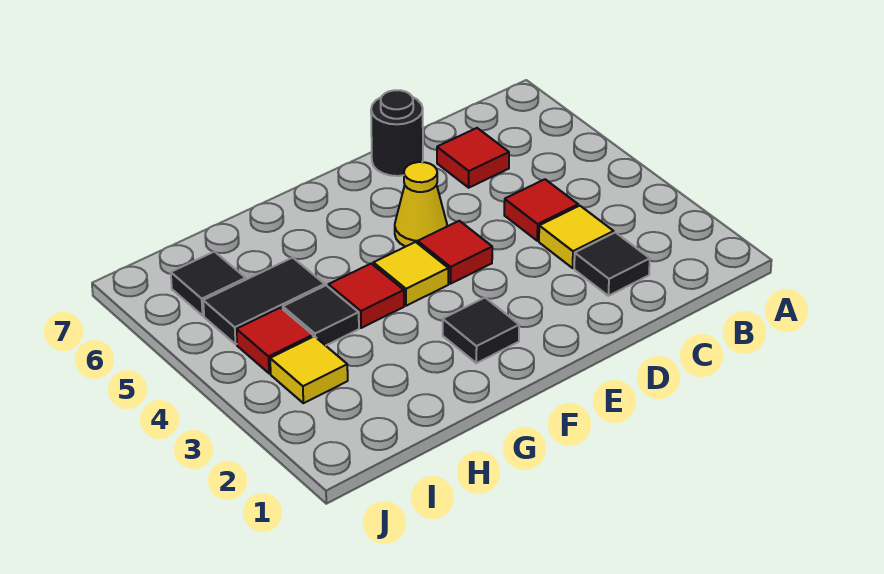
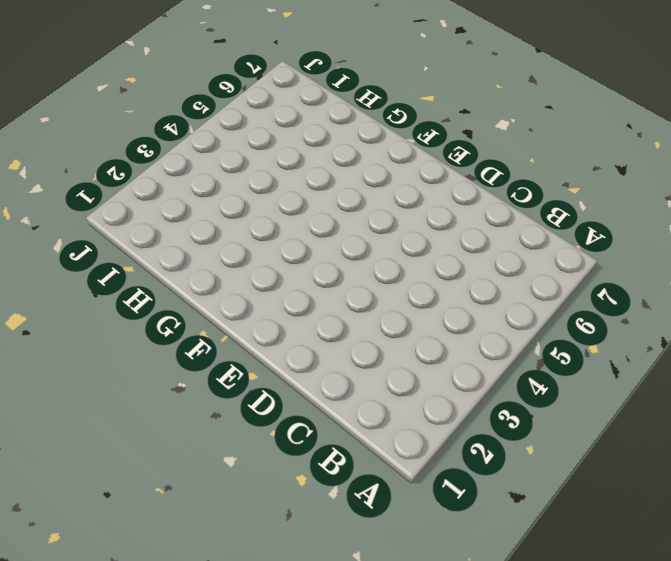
none -> black tile C2 level 1
none -> yellow tile C3 level 1
none -> red tile C4 level 1

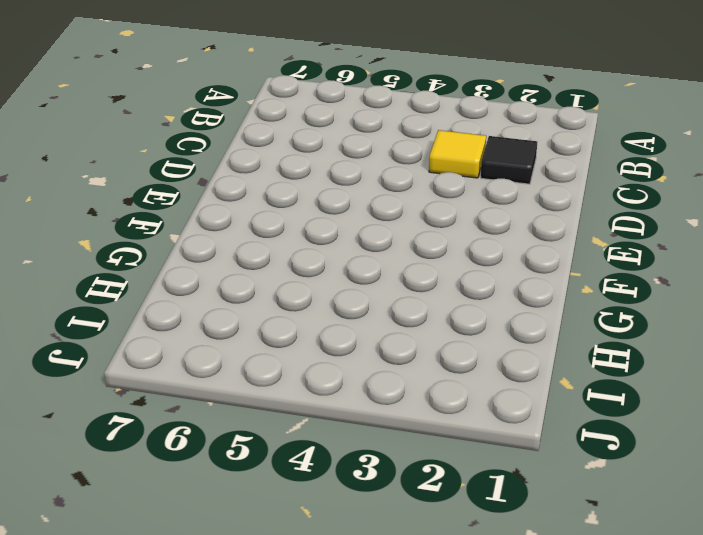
none -> red tile C4 level 1
none -> red tile C6 level 1
none -> black round brick D7 level 1

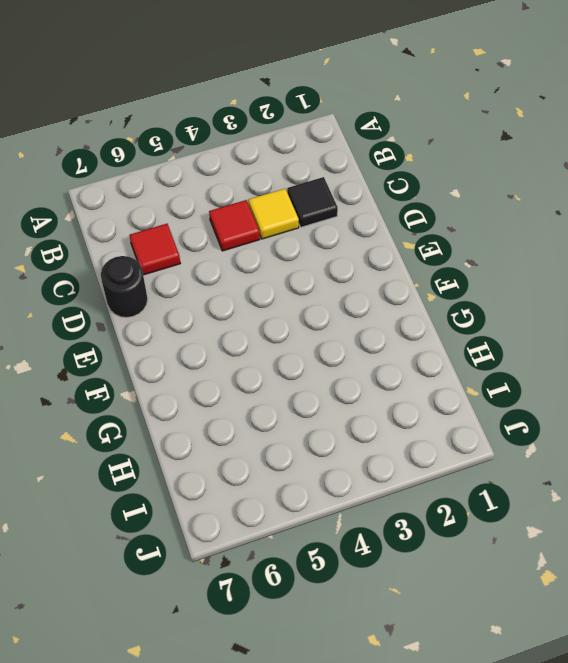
none -> red tile E4 level 1
none -> yellow cone E5 level 1
none -> black tile F2 level 1

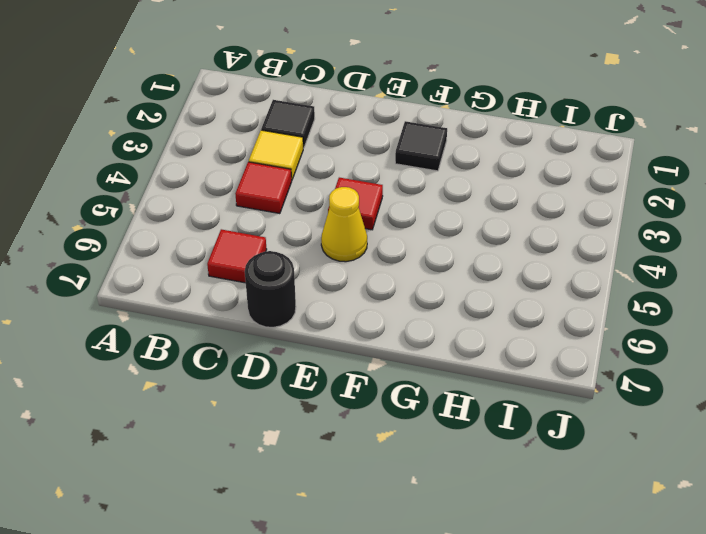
none -> yellow tile F4 level 1
none -> red tile G4 level 1
none -> black tile H4 level 1

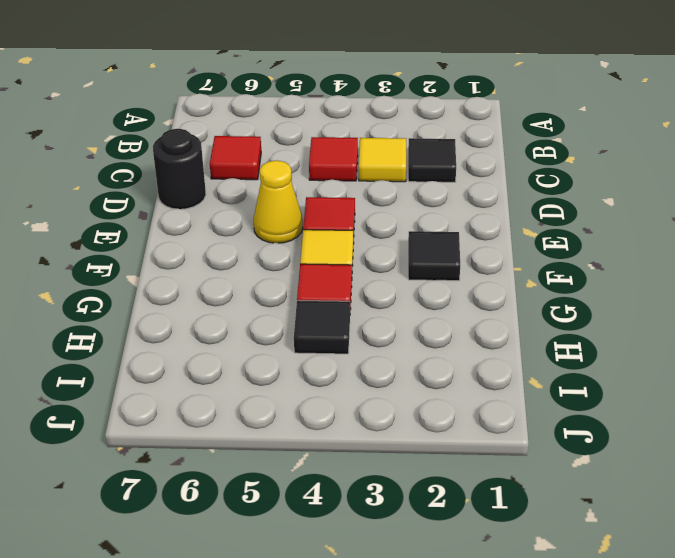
none -> black tile H5:I5 level 1
none -> yellow tile I3 level 1
none -> red tile I4 level 1

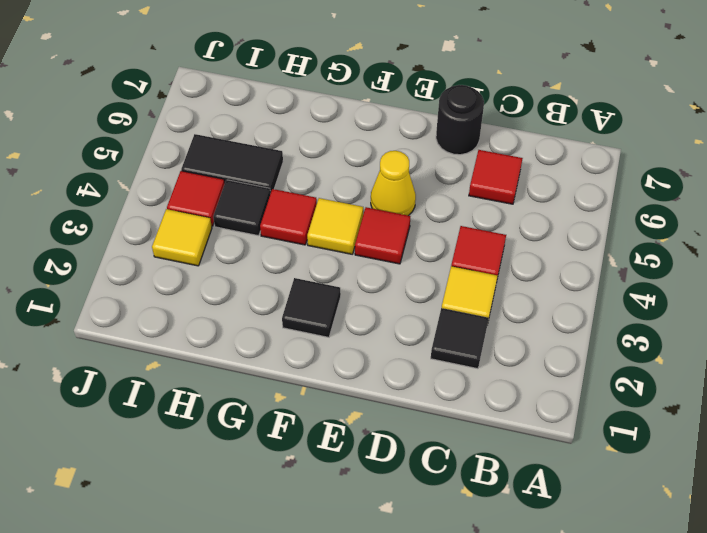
none -> black tile I6 level 1

